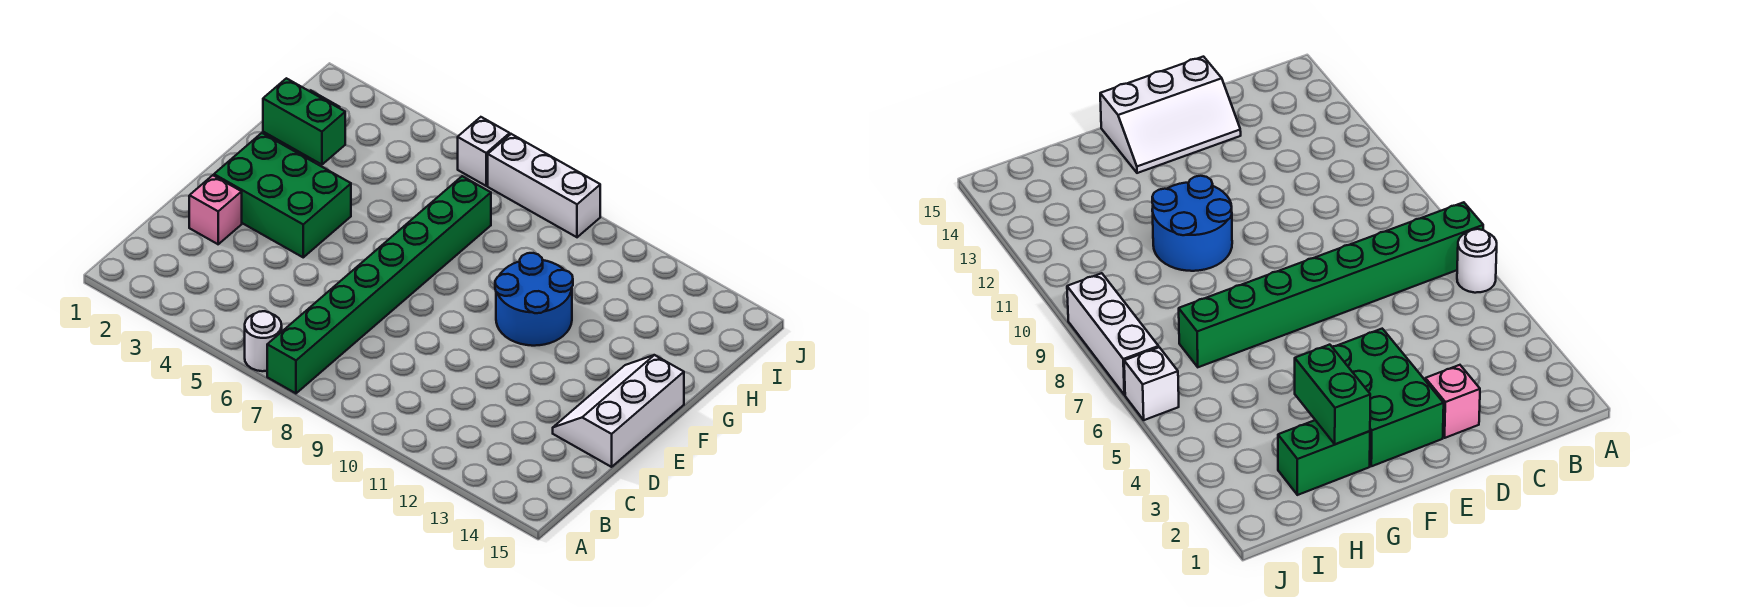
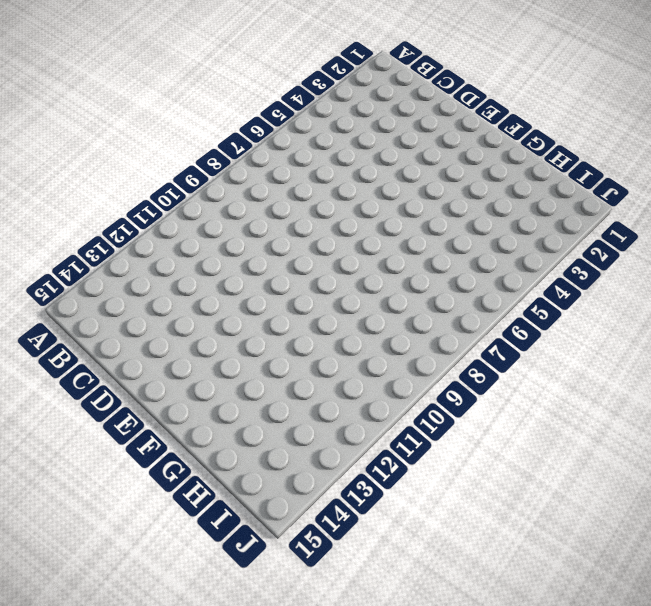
none -> white round brick A6 level 1
none -> green brick A7:H7 level 1

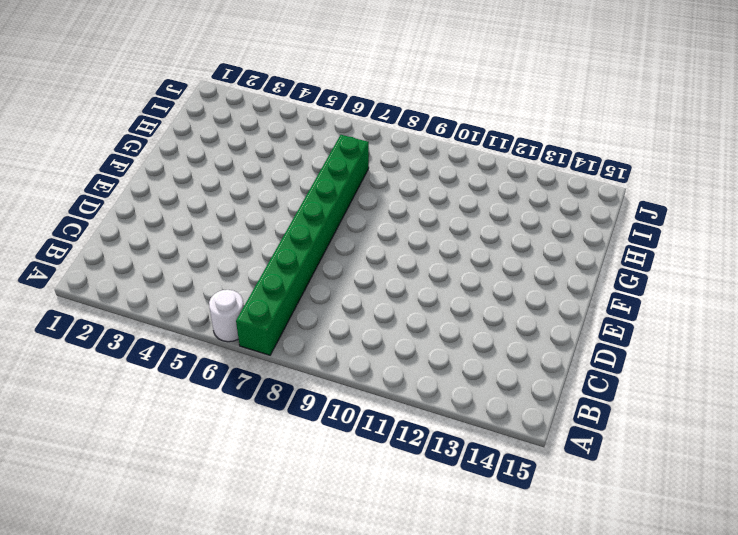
none -> pink brick D2 level 1
none -> white slope D14:F15 level 1 top 15

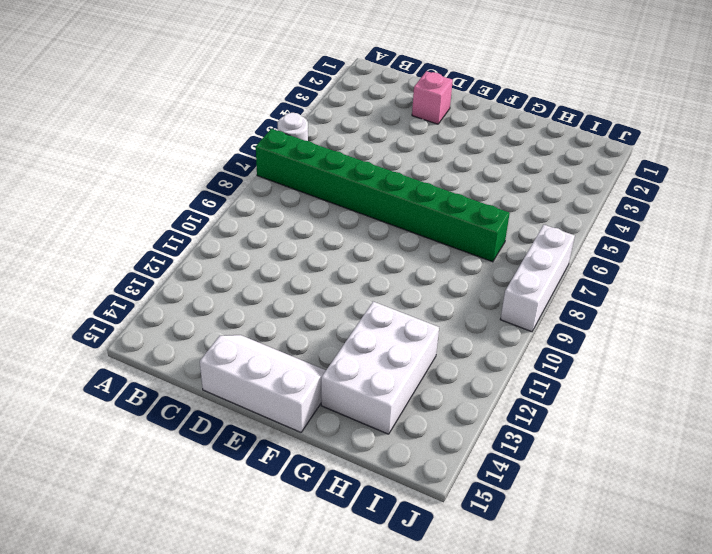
white brick G12:H14 level 1 -> none
none -> green brick E2:F4 level 1
none -> blue round brick F10:G11 level 1

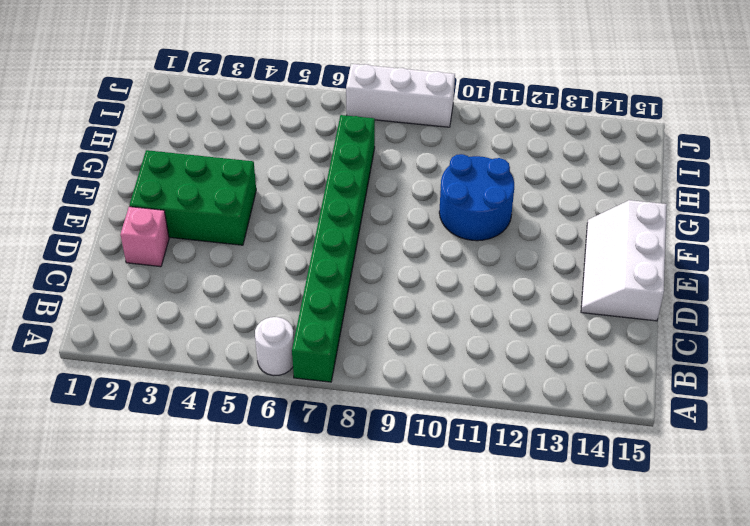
none -> green brick G2:H2 level 1
none -> white brick J6 level 1

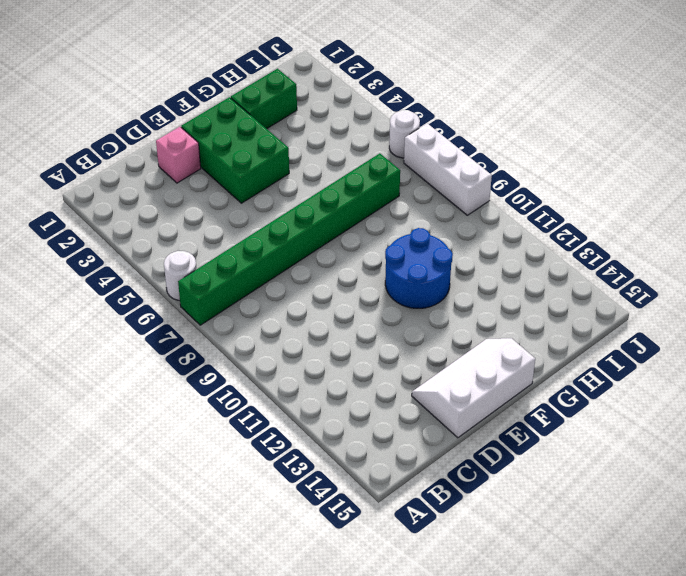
white round brick J6 level 1 -> white brick J6 level 1
none -> green brick G2:G3 level 2

